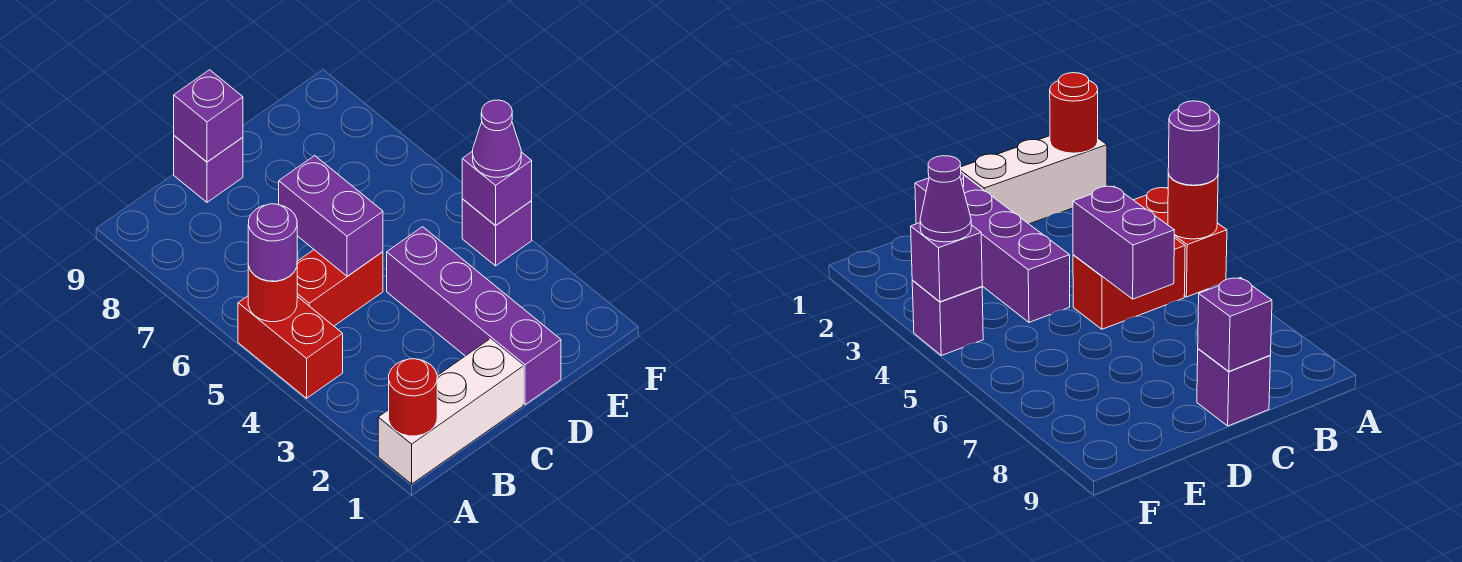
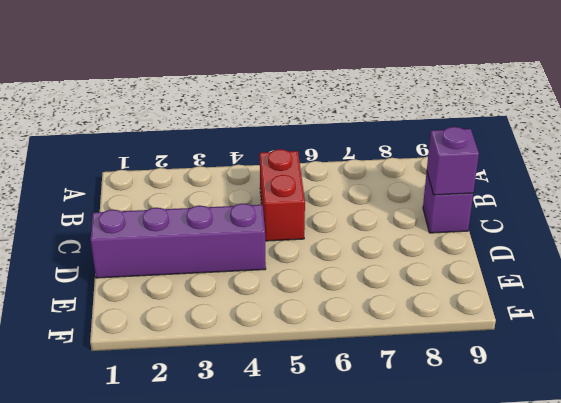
none -> white brick A1:C1 level 1
none -> red brick A4:A5 level 1
none -> purple brick F4 level 1

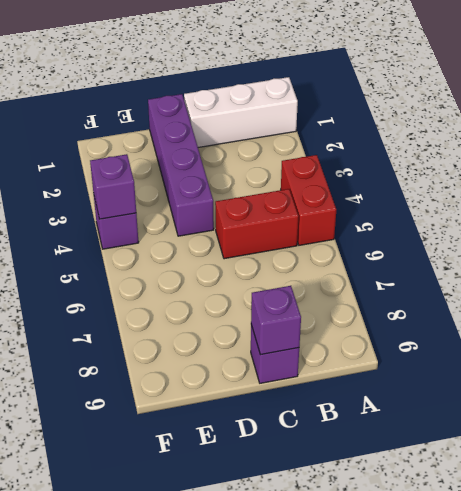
none -> red round brick A1 level 2
none -> red round brick A5 level 2
none -> purple brick C5:C6 level 2

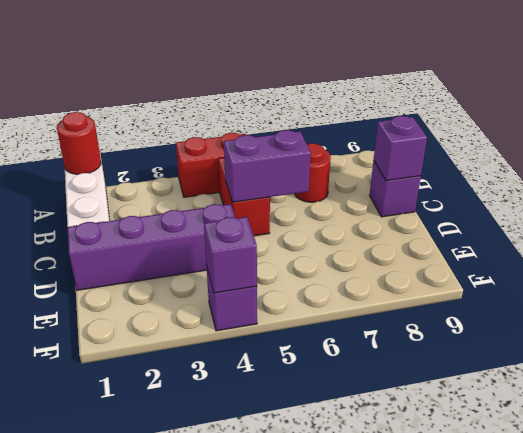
red round brick B7 level 1 -> red round brick A5 level 2
none -> purple round brick A5 level 3
none -> purple cone F4 level 3

